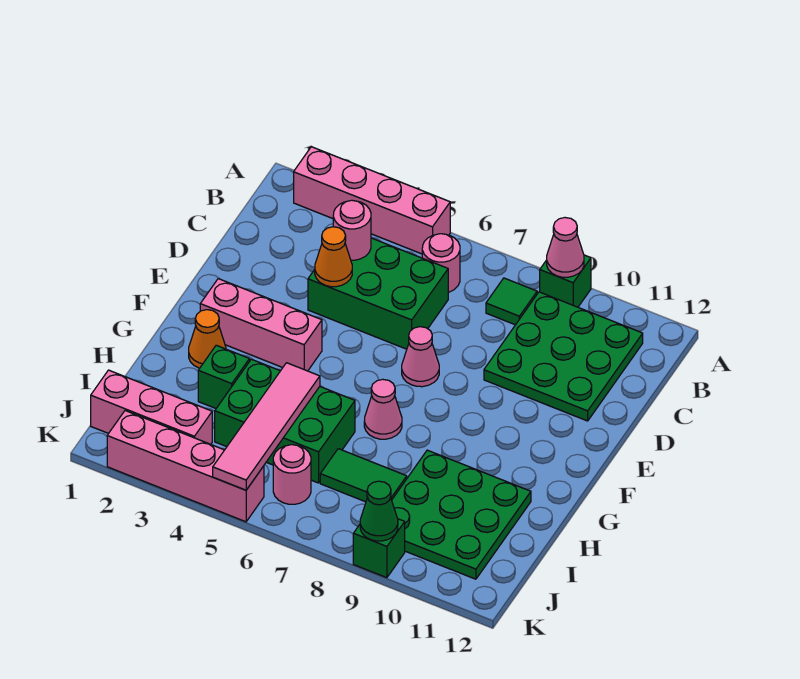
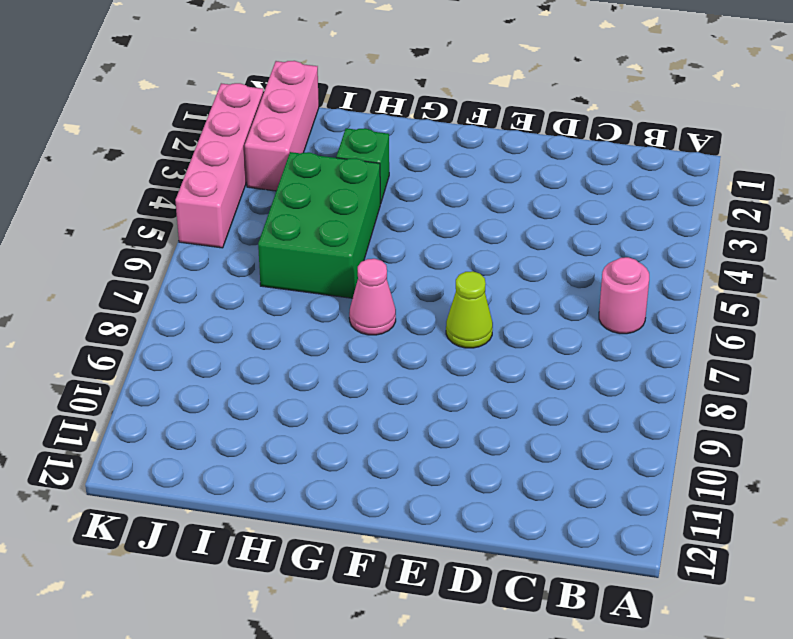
lime cone E7 level 1 -> pink cone E7 level 1
none -> pink brick A2:A5 level 1
none -> green brick A9 level 1
none -> green tile B8 level 1

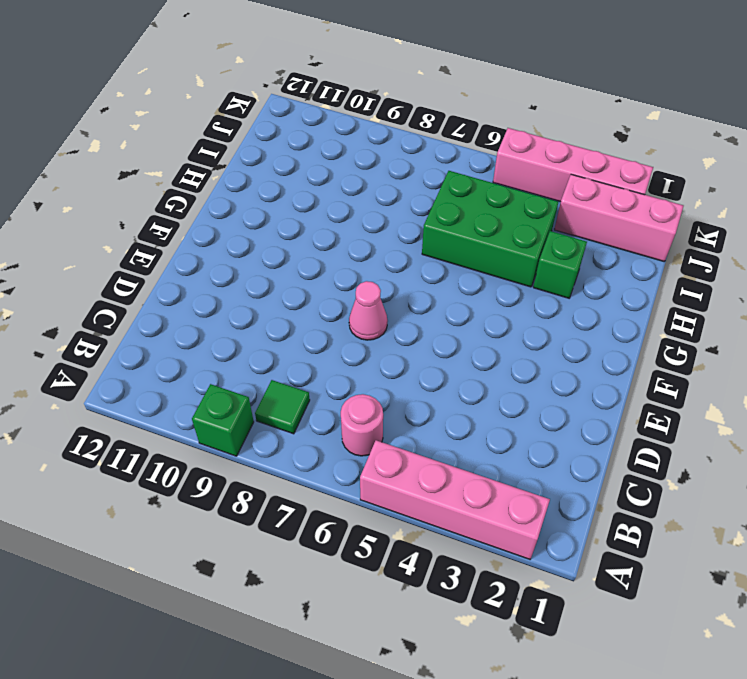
none -> green plate B9:D11 level 1
none -> green brick C4:D6 level 1
none -> pink brick F2:F4 level 1

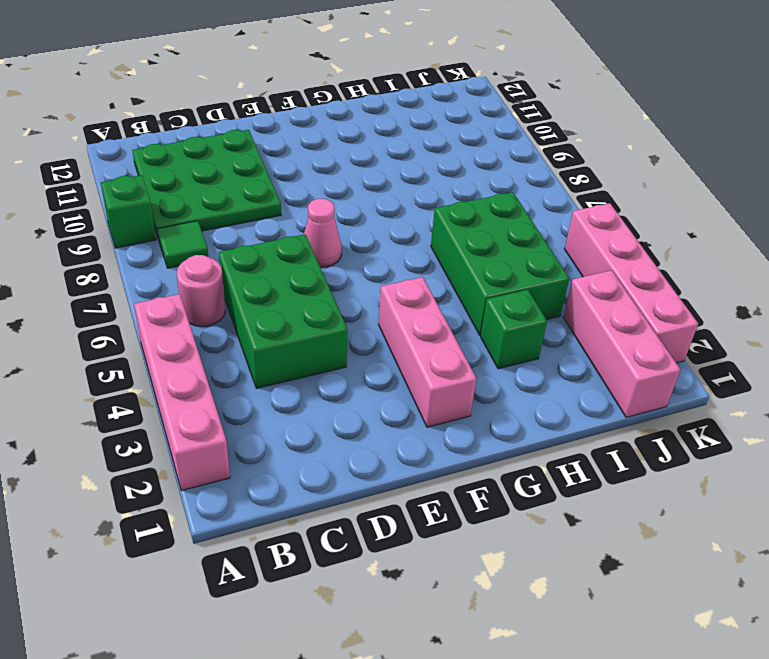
none -> orange cone G2 level 1
none -> pink cone G7 level 1
none -> green plate H9:J11 level 1

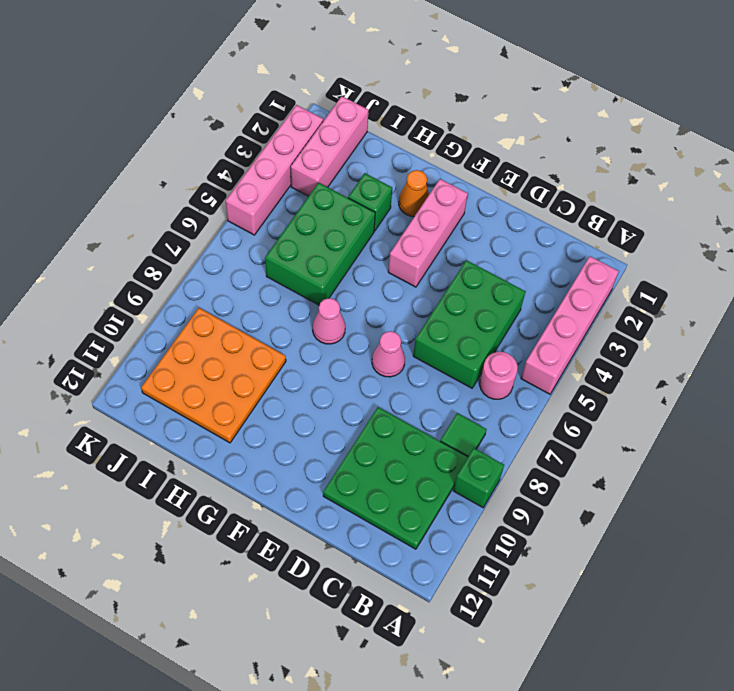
orange plate H9:J11 level 1 -> green plate H9:J11 level 1
none -> green tile I7:I8 level 1
none -> pink round brick J6 level 1
none -> green brick K9 level 1

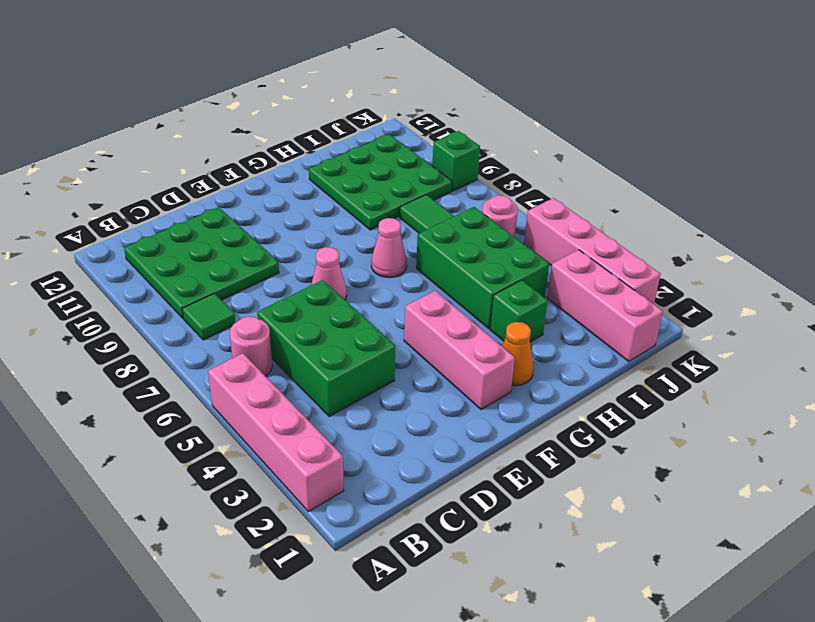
none -> green brick A9 level 1
none -> pink cone A9 level 2
none -> pink round brick C4 level 2

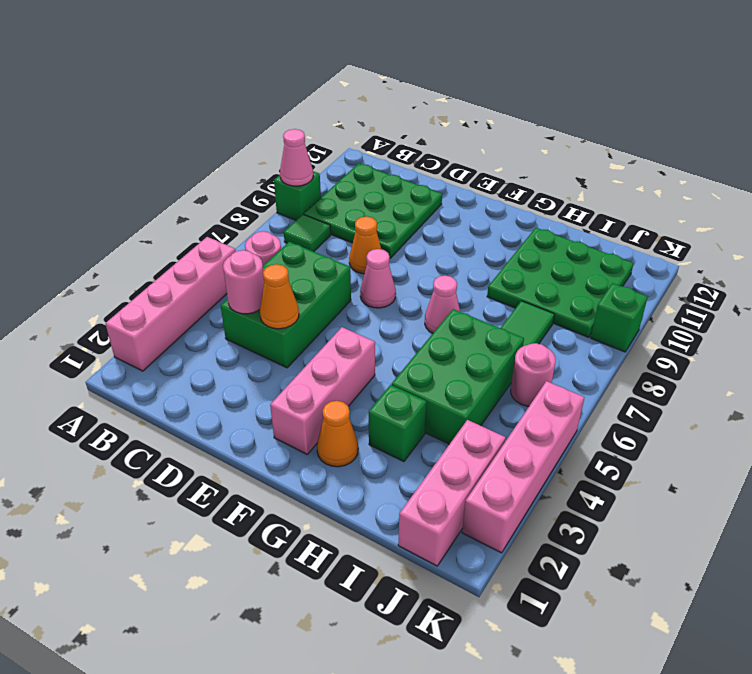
orange cone D8 level 1 -> none
none -> pink tile H5:K5 level 2
none -> green cone K9 level 2

